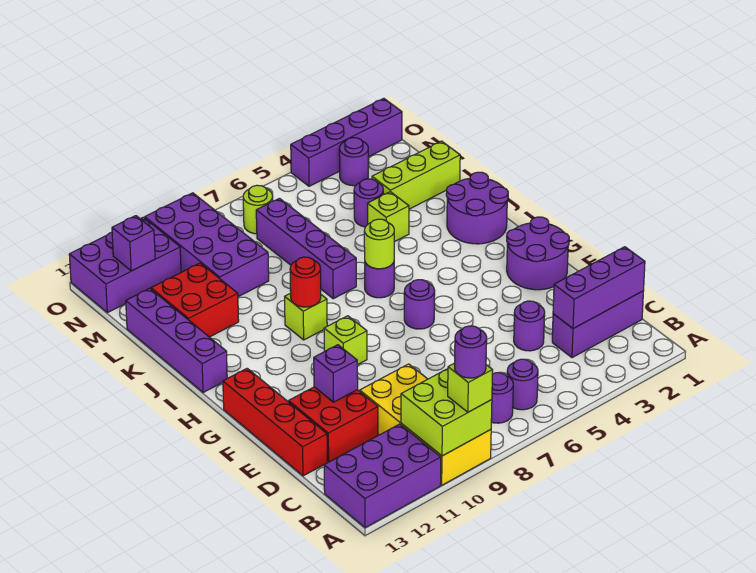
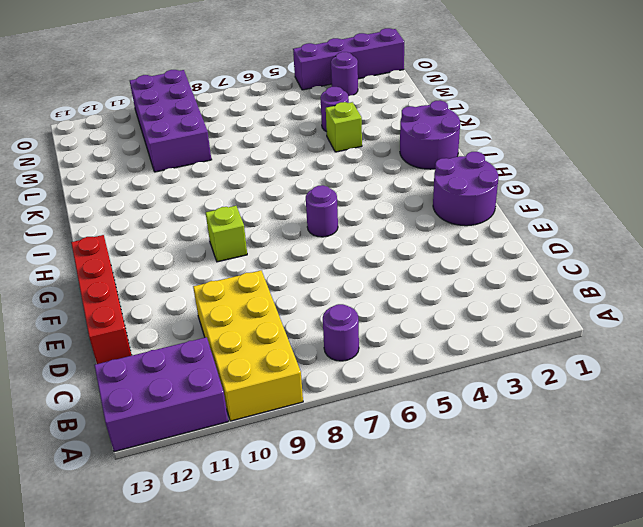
none -> purple round brick B6 level 1
none -> purple brick C1:C3 level 1
none -> purple round brick D4 level 1
none -> red brick D11:E12 level 1

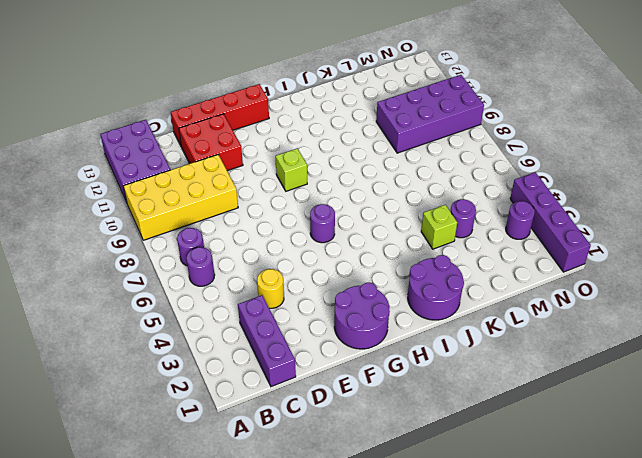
yellow round brick D4 level 1 -> purple round brick D4 level 1
none -> purple round brick I6 level 1
none -> lime brick I9 level 1
none -> purple brick I13:L13 level 1
none -> purple brick J7:M7 level 1

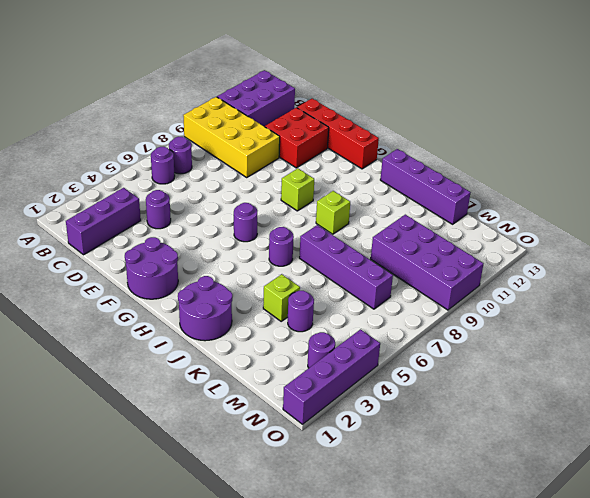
none -> red brick K11:L12 level 1
none -> lime brick L1:L3 level 1
none -> lime round brick N7 level 1
none -> purple brick N11:O13 level 1

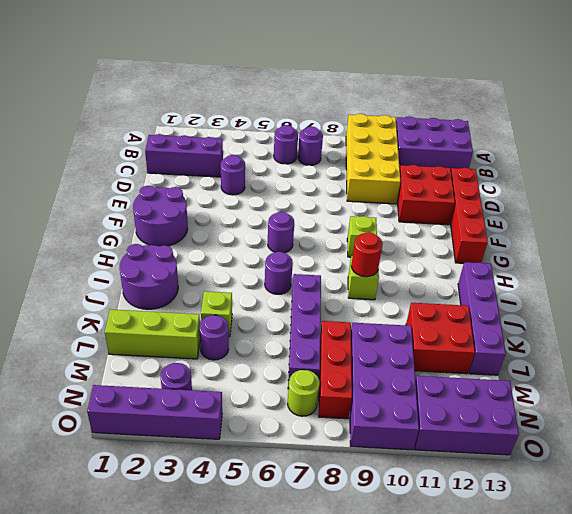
red brick L8:N8 level 1 -> none
none -> lime brick A9:B10 level 2
none -> purple brick C1:C3 level 2
none -> purple brick E11 level 2
none -> lime round brick I6 level 2

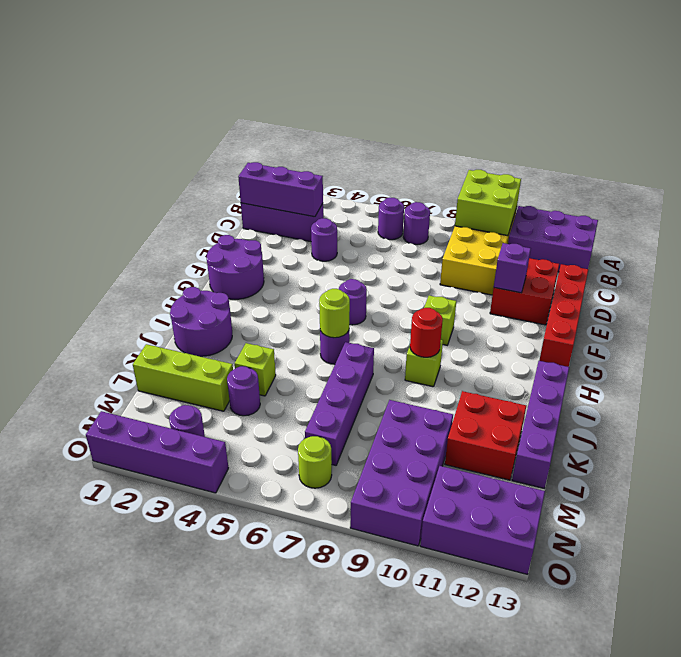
none -> purple brick N12 level 2
none -> lime brick A9 level 3
none -> purple round brick A9 level 4

